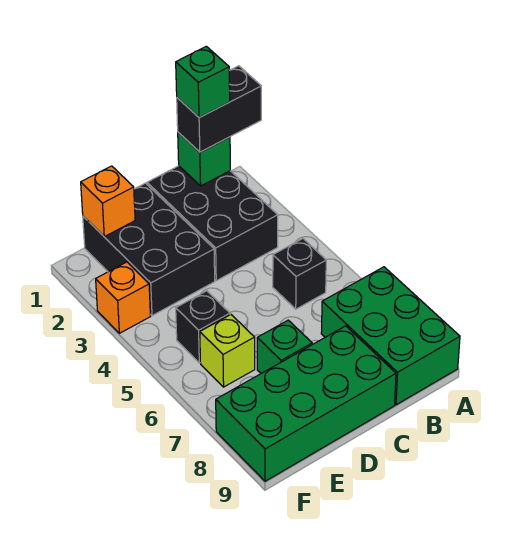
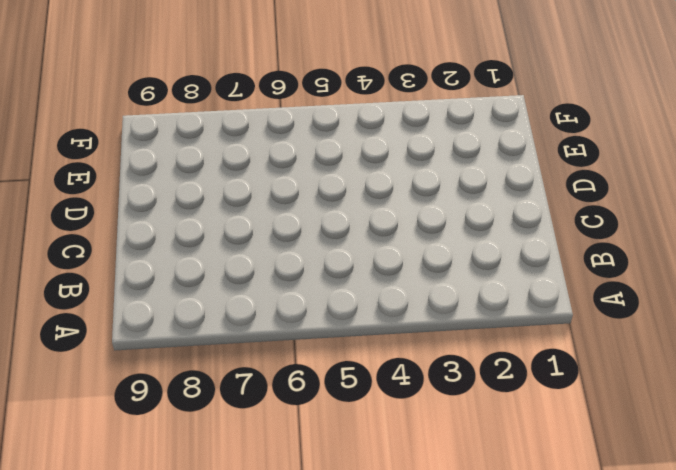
none -> green brick A7:B9 level 1
none -> black brick B1:C3 level 1
none -> black brick B5 level 1

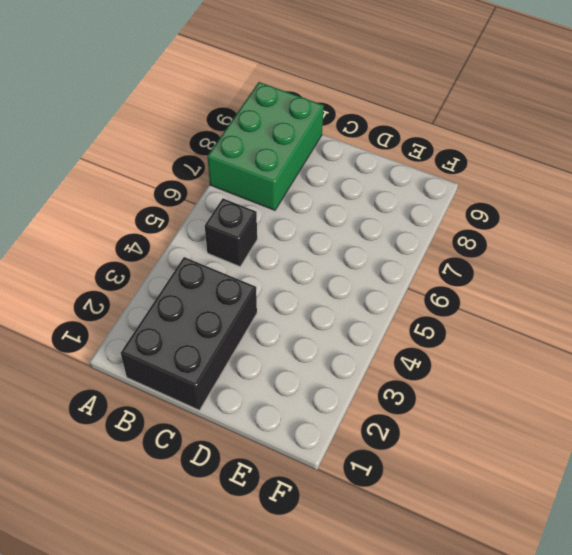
none -> green brick C8:F9 level 1
none -> black brick D1:E3 level 1
none -> green brick D7 level 1

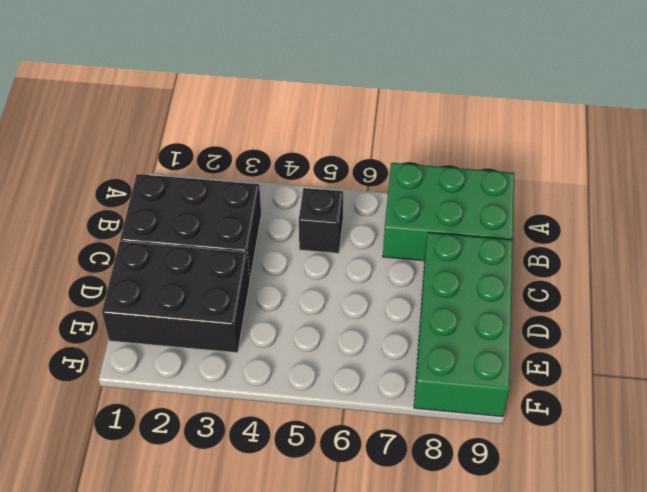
none -> green brick D7 level 1
none -> black brick E5 level 1
none -> lime brick E6 level 1

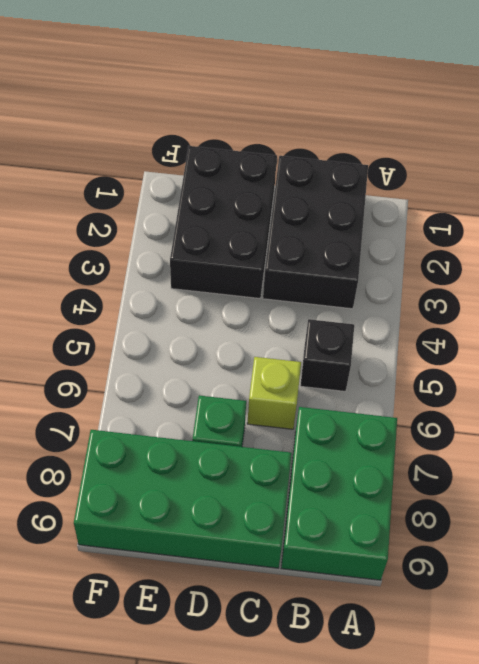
lime brick C6 level 1 -> lime brick E6 level 1
none -> black brick E5 level 1
none -> orange brick F3 level 1
none -> green brick B1 level 2

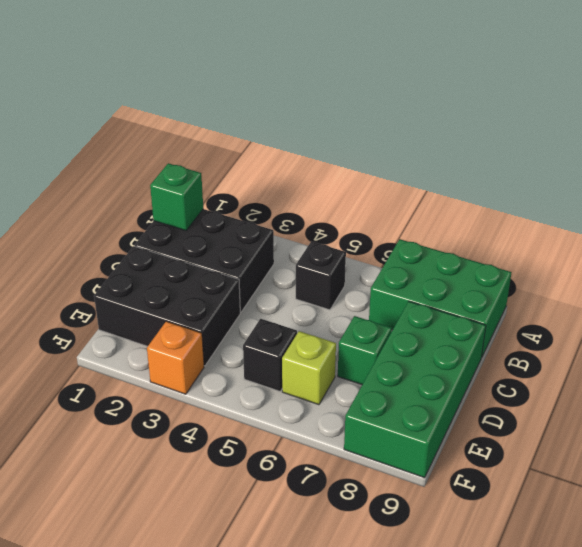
none -> orange brick E1 level 2
none -> black brick A1:B1 level 3
none -> green brick B1 level 4

